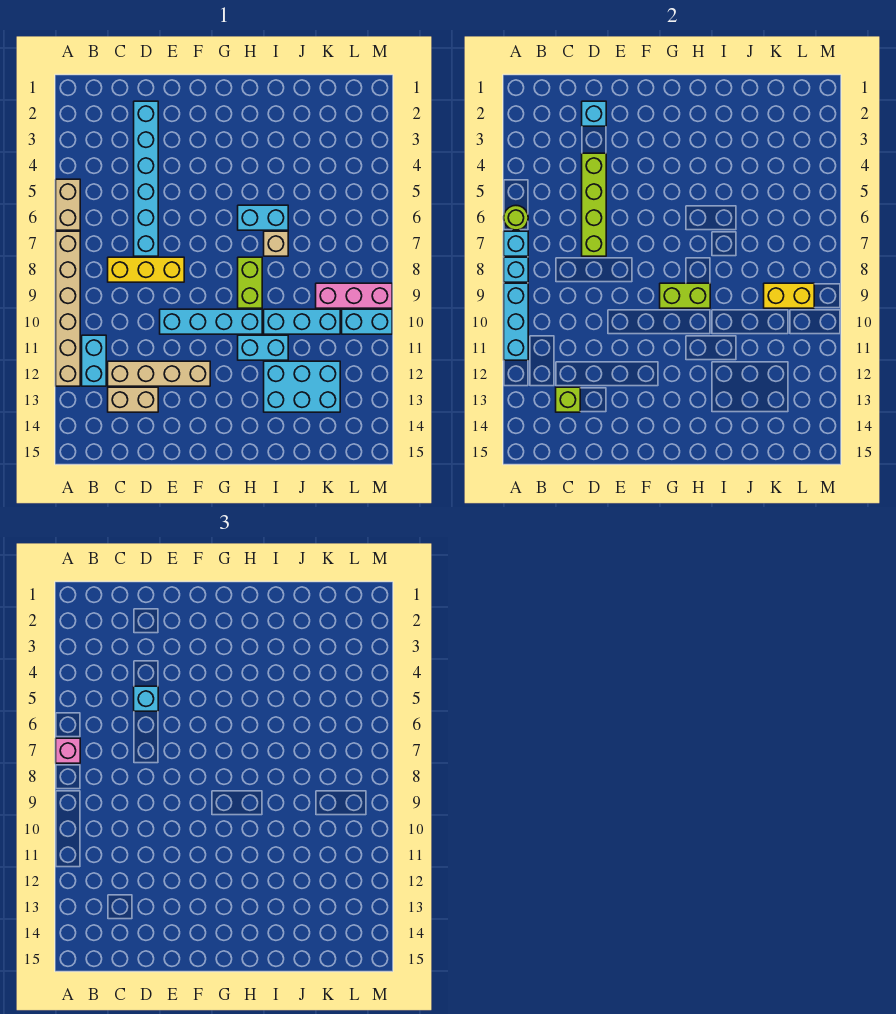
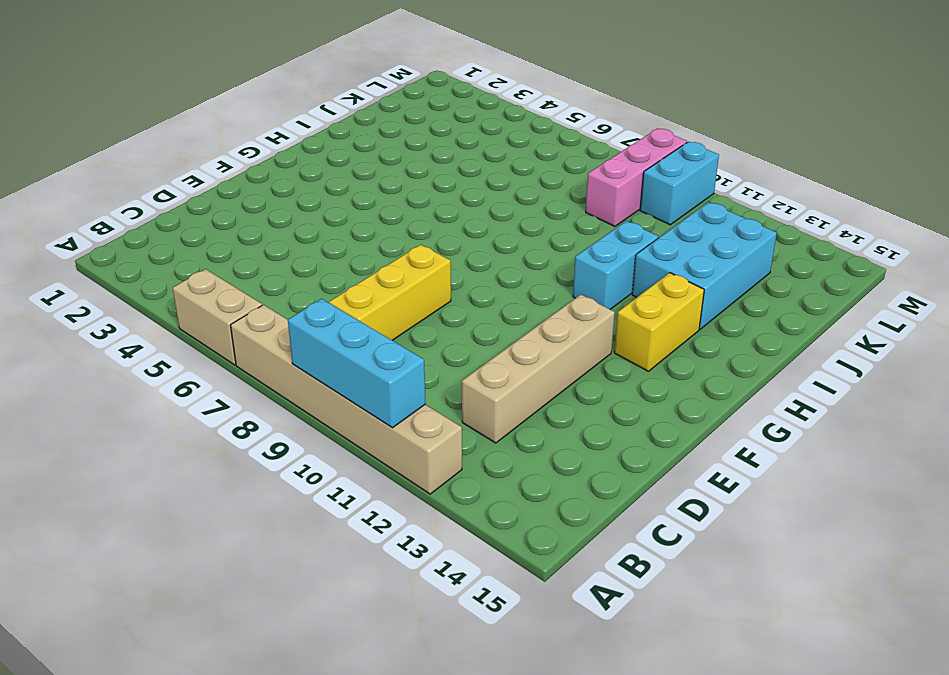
yellow brick G13:H13 level 1 -> yellow brick K9:L9 level 2
none -> cyan brick B11:B12 level 1
none -> tan brick C13:D13 level 1
none -> cyan brick D2:D7 level 1

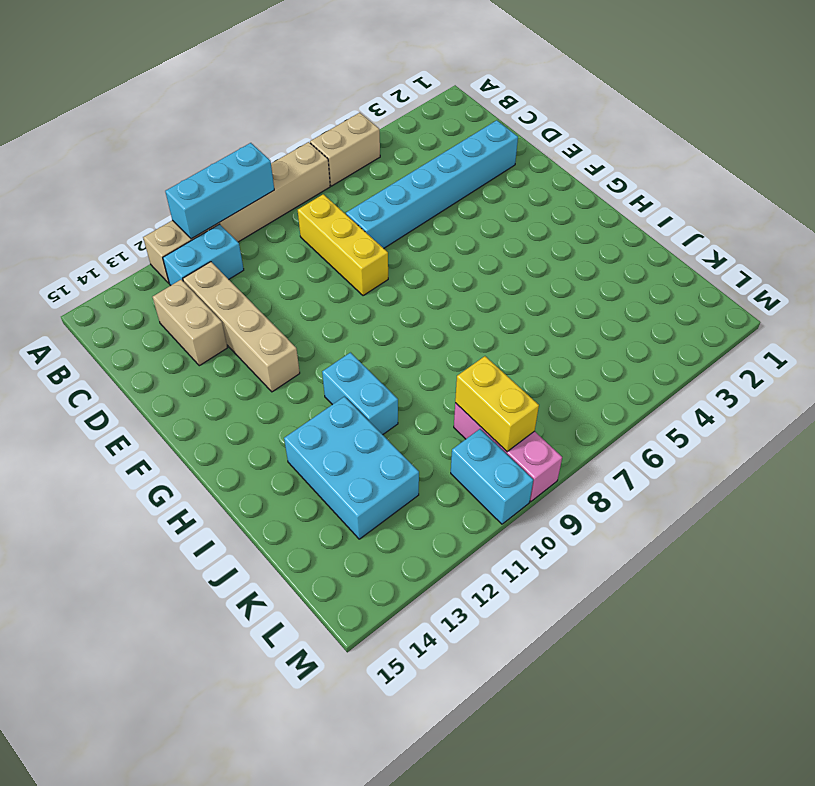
none -> cyan brick E10:H10 level 1
none -> cyan brick H6:I6 level 1
none -> lime brick H8:H9 level 1

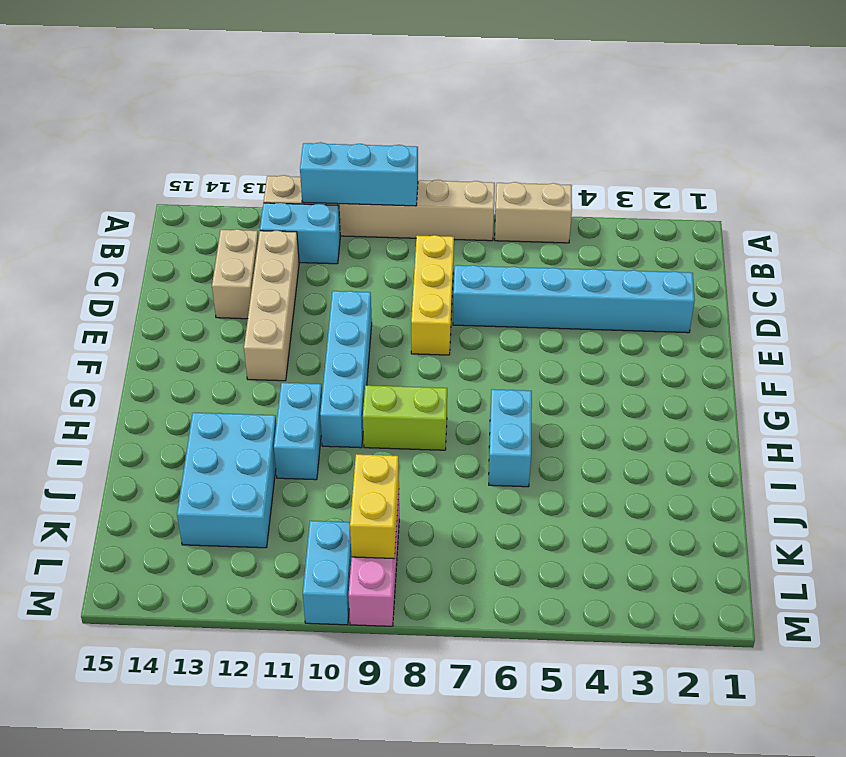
none -> tan brick I7 level 1
none -> cyan brick I10:K10 level 1
none -> lime round brick A6 level 2

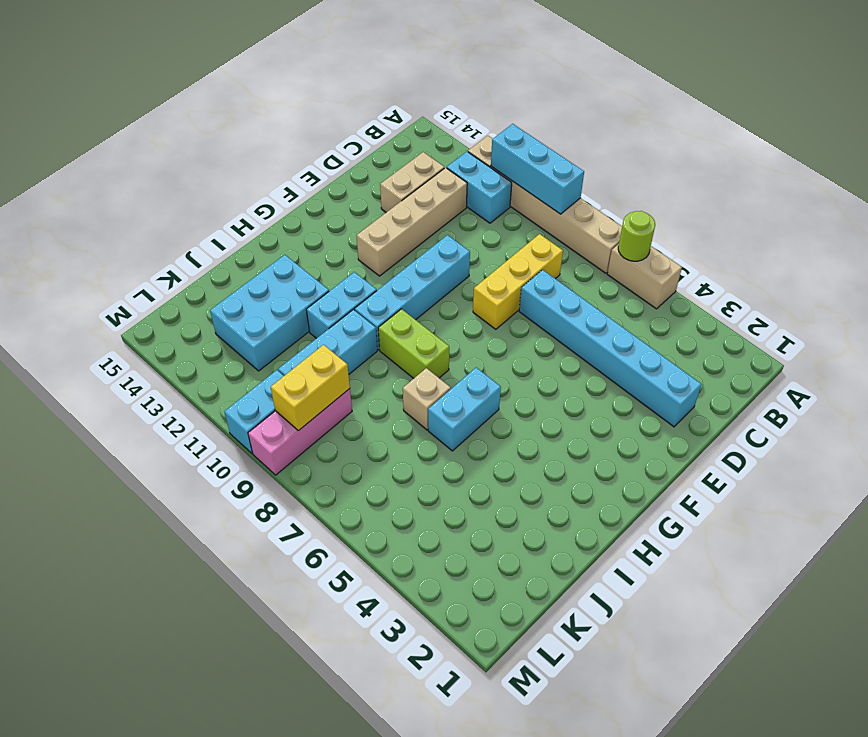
none -> cyan brick A7 level 2
none -> cyan brick A8 level 2
none -> lime brick C13 level 2

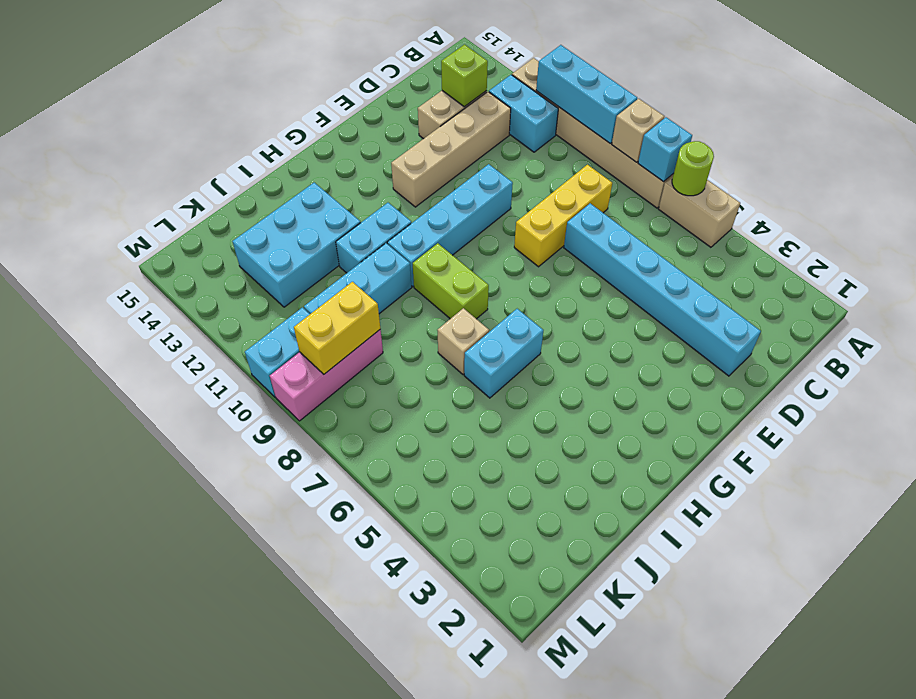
tan brick A8 level 2 -> cyan brick A8 level 2
none -> cyan brick D2 level 2
none -> lime brick D4:D7 level 2
none -> lime brick G9:H9 level 2

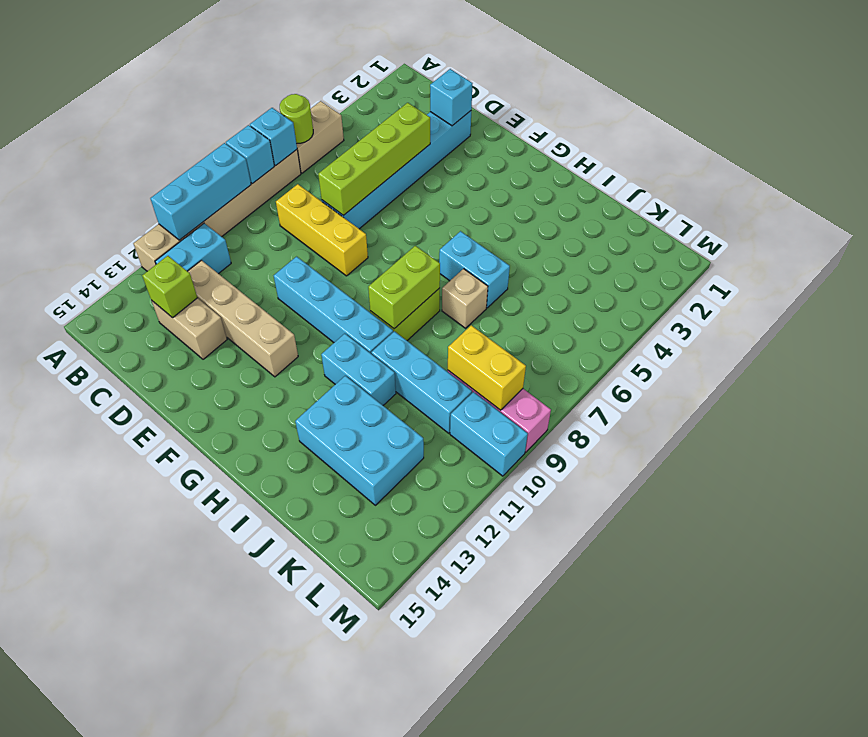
lime brick H8:H9 level 2 -> lime brick G9:H9 level 2
none -> pink brick A7 level 3
none -> cyan brick D5 level 3

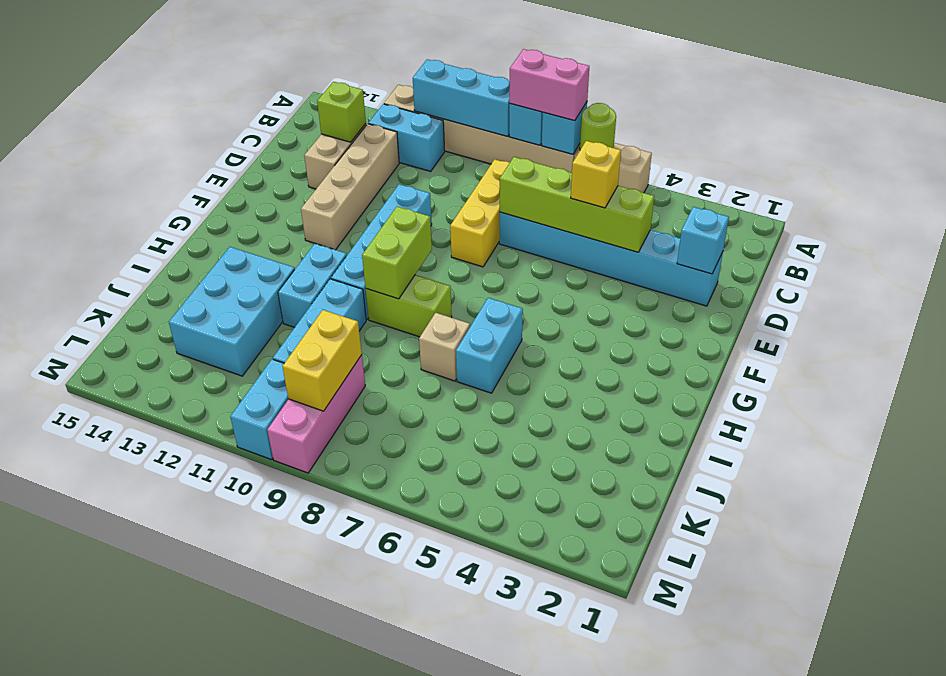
pink brick A7:A8 level 3 -> pink brick A7 level 3
yellow brick D5 level 3 -> cyan brick D5 level 3

